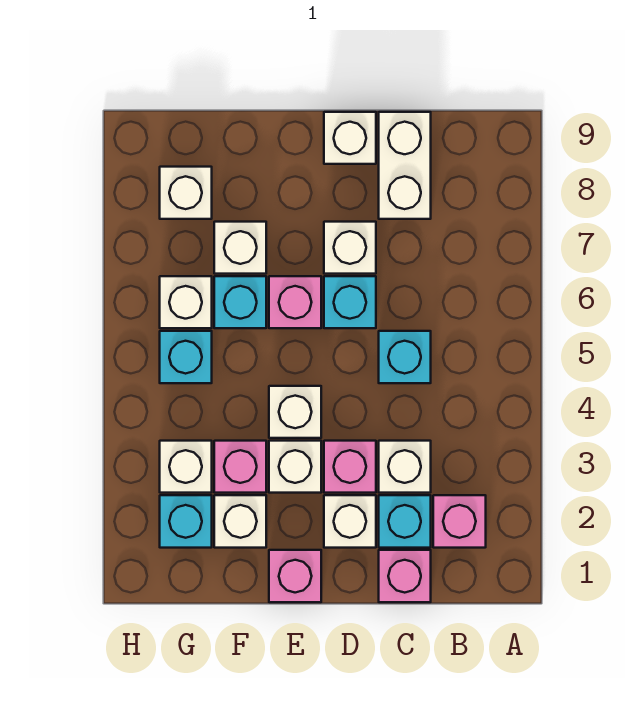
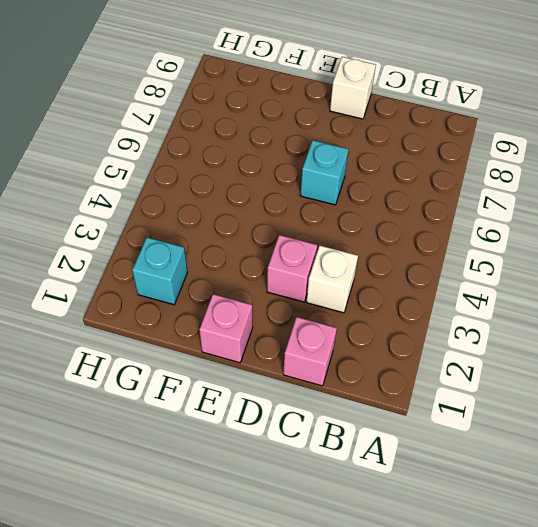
none -> pink brick B2 level 1
none -> cyan brick C2 level 1
none -> cyan brick C5 level 1

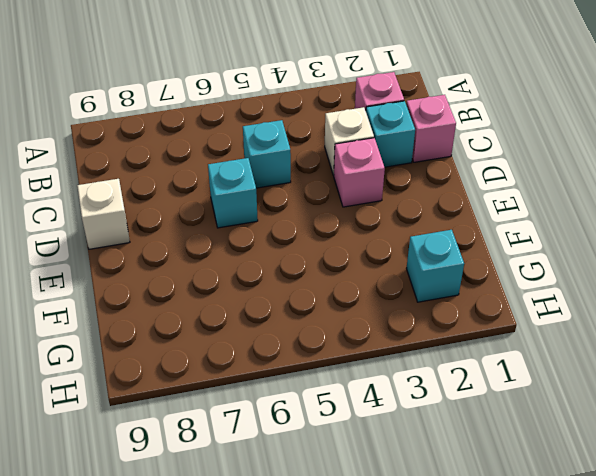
none -> white brick C8:C9 level 1
none -> white brick D2 level 1
none -> white brick D7 level 1

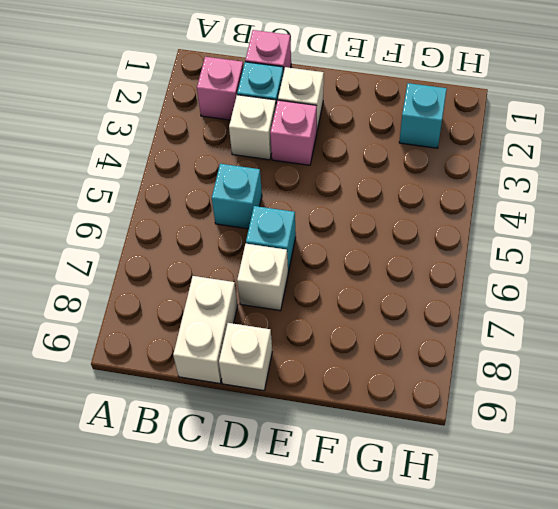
none -> pink brick E1 level 1
none -> white brick E3 level 1
none -> white brick E4 level 1

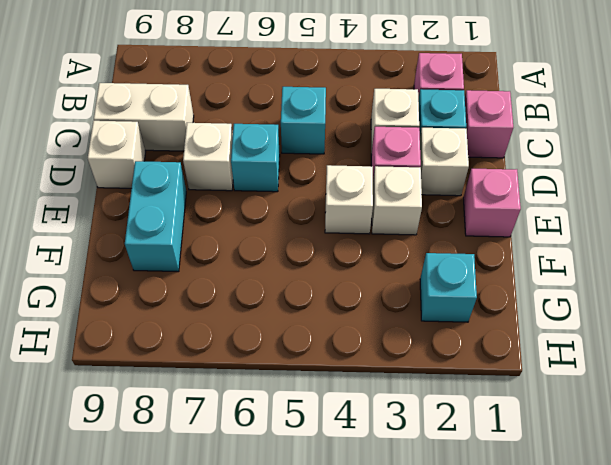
cyan brick E8:F8 level 1 -> none
none -> pink brick E6 level 1
none -> white brick F2 level 1
none -> pink brick F3 level 1

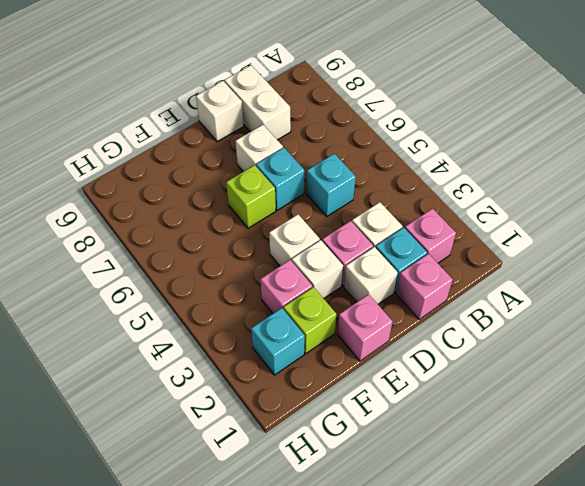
lime brick E6 level 1 -> pink brick E6 level 1
lime brick F2 level 1 -> white brick F2 level 1
none -> cyan brick F6 level 1
none -> white brick F7 level 1
none -> white brick G3 level 1

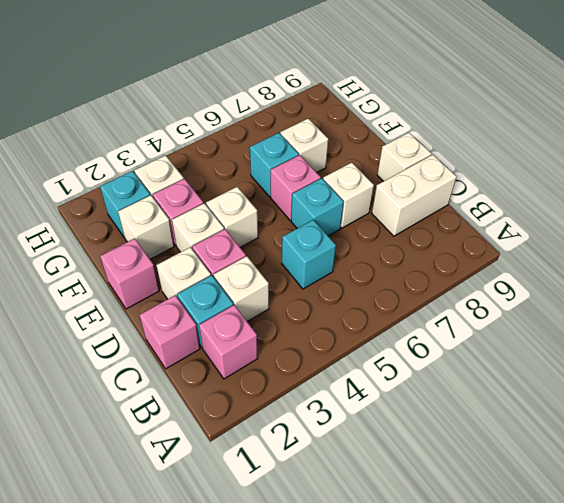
none -> cyan brick G5 level 1
none -> white brick G6 level 1
none -> white brick G8 level 1

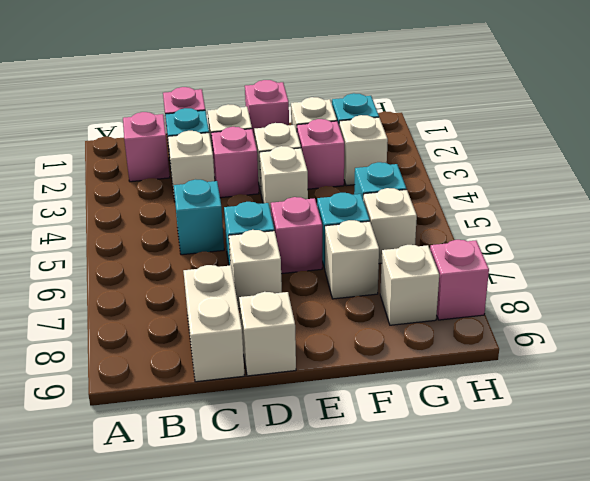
pink brick H8 level 1 -> none

